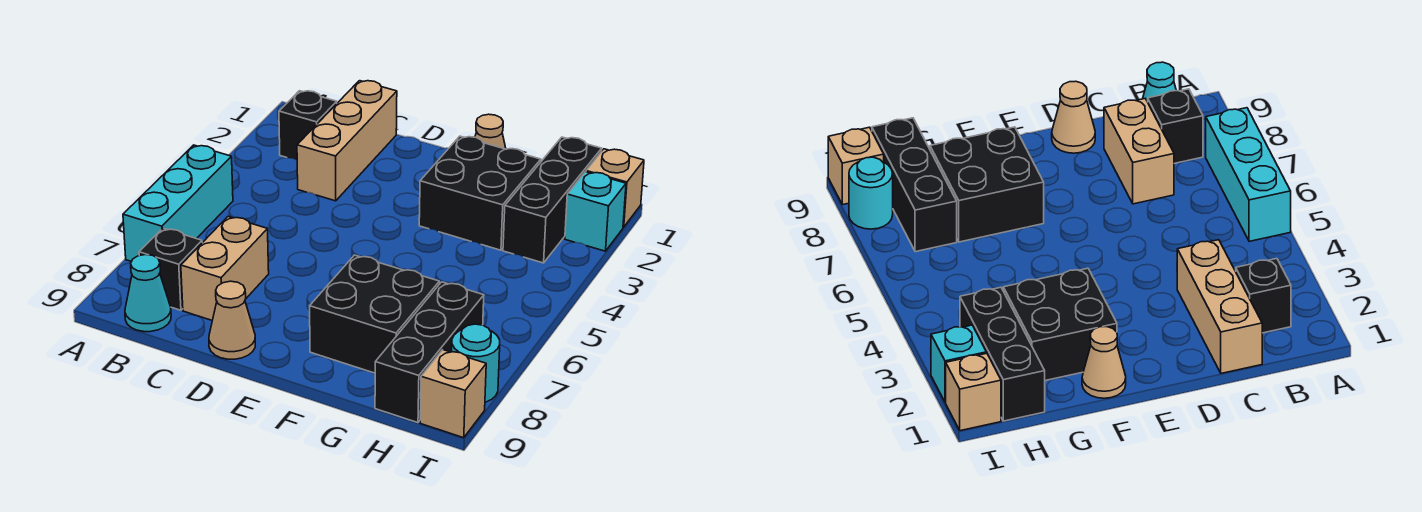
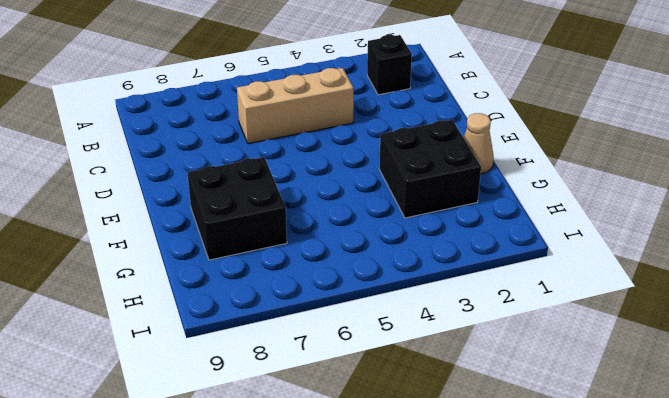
tan brick C4:C6 level 1 -> tan brick C1:C3 level 1
none -> cyan brick A5:A7 level 1
none -> black brick B8 level 1
none -> cyan cone B9 level 1

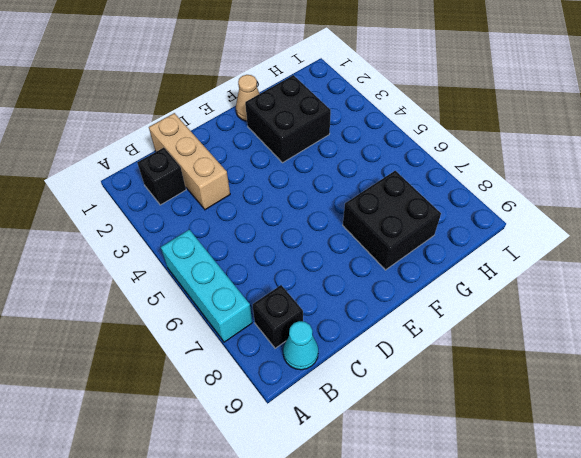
none -> tan brick C7:C8 level 1
none -> tan cone D9 level 1
none -> black brick H1:H3 level 1

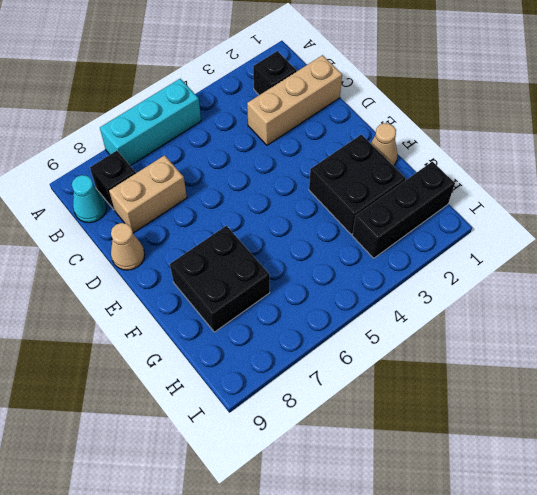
none -> black brick H7:H9 level 1
none -> tan brick I1 level 1
none -> cyan brick I2 level 1

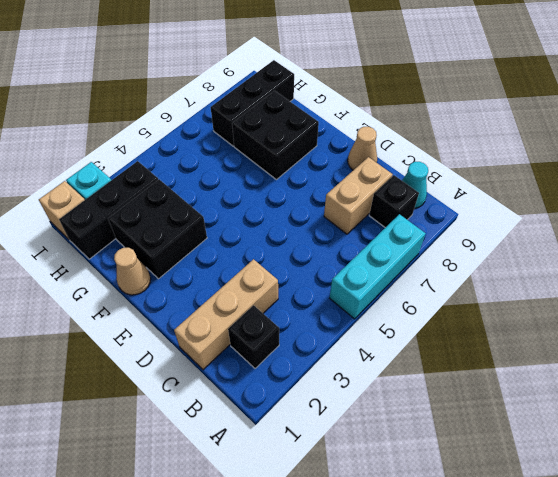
none -> cyan round brick I8 level 1
none -> tan brick I9 level 1

